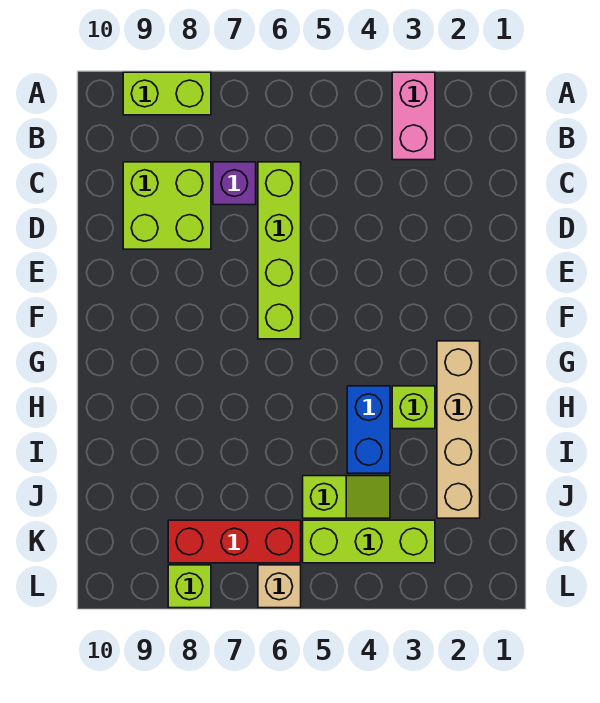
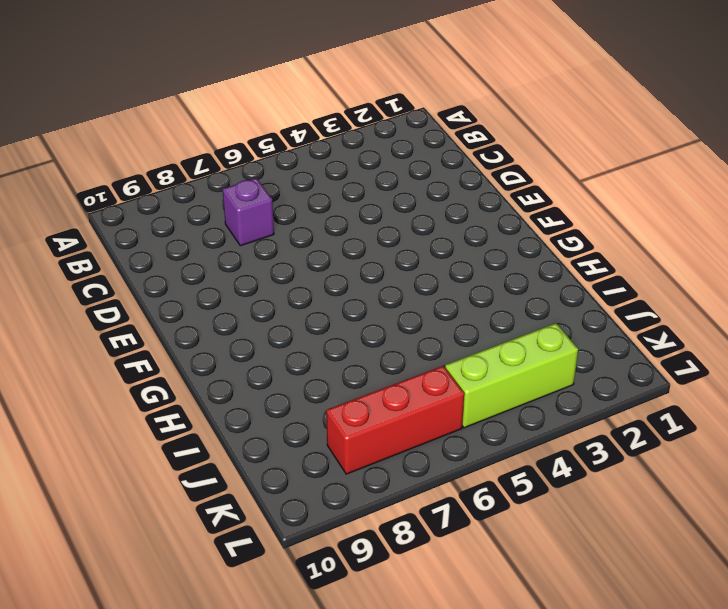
none -> pink brick A3:B3 level 1
none -> lime brick A8:A9 level 1
none -> lime brick C6:F6 level 1

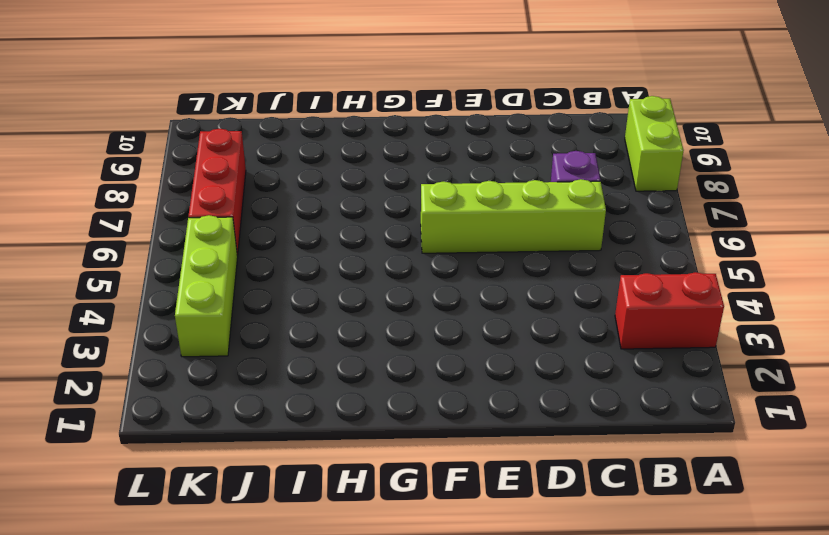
red brick A3:B3 level 1 -> pink brick A3:B3 level 1
none -> lime brick C8:D9 level 1
none -> tan brick G2:J2 level 1
none -> lime brick H3 level 1

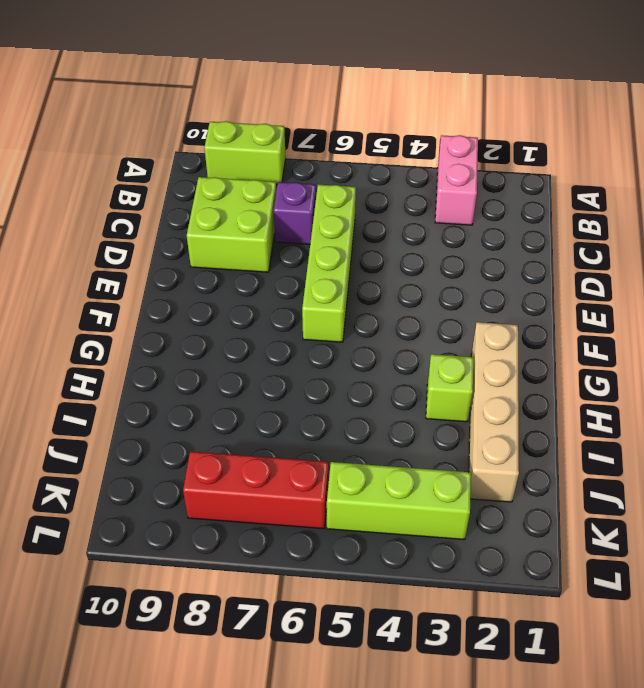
none -> blue brick H4:I4 level 1
none -> lime slope J4:J5 level 1 top 5
none -> tan brick L6 level 1

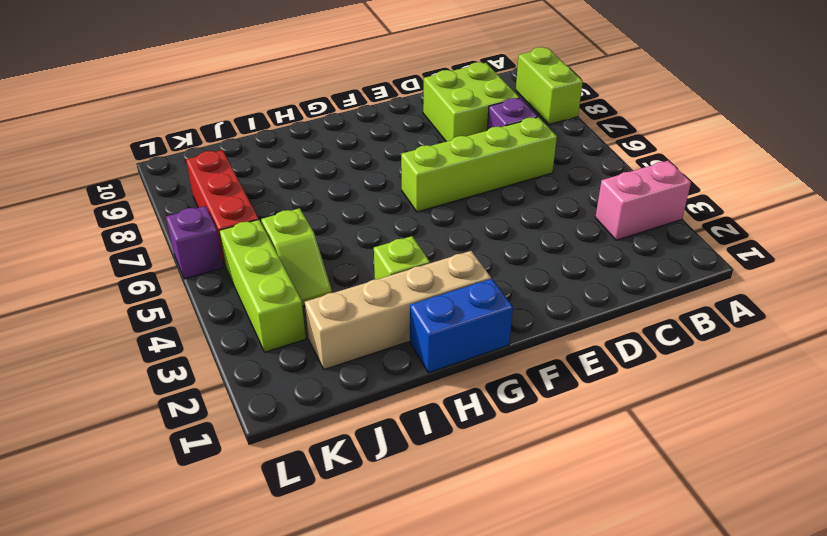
blue brick G1:H1 level 1 -> blue brick H4:I4 level 1
purple brick L6 level 1 -> tan brick L6 level 1
none -> lime brick L8 level 1

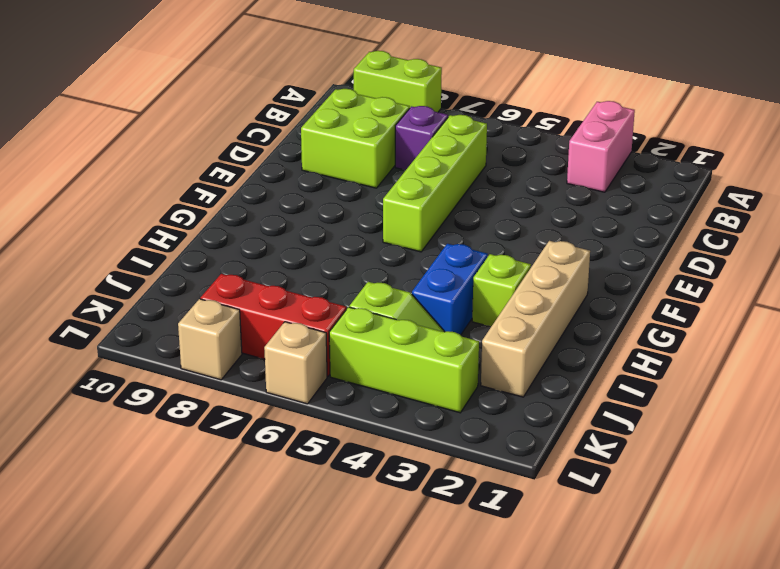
tan brick L8 level 1 -> lime brick L8 level 1

